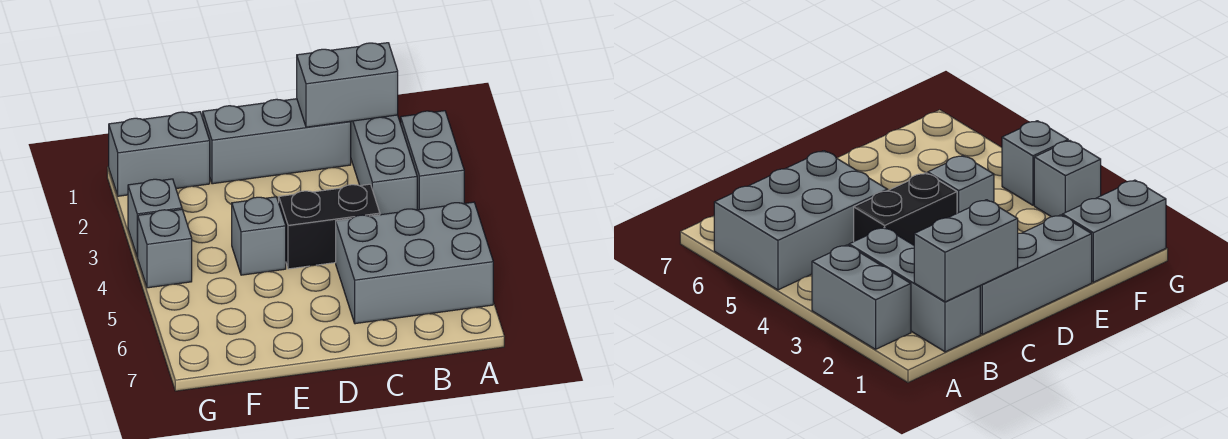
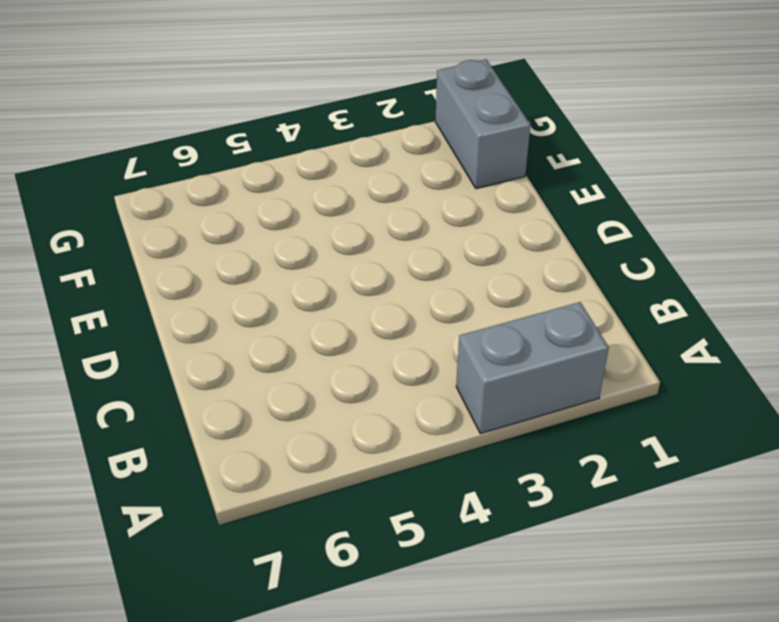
none -> grey brick A5:C6 level 1
none -> grey brick B1:B3 level 1

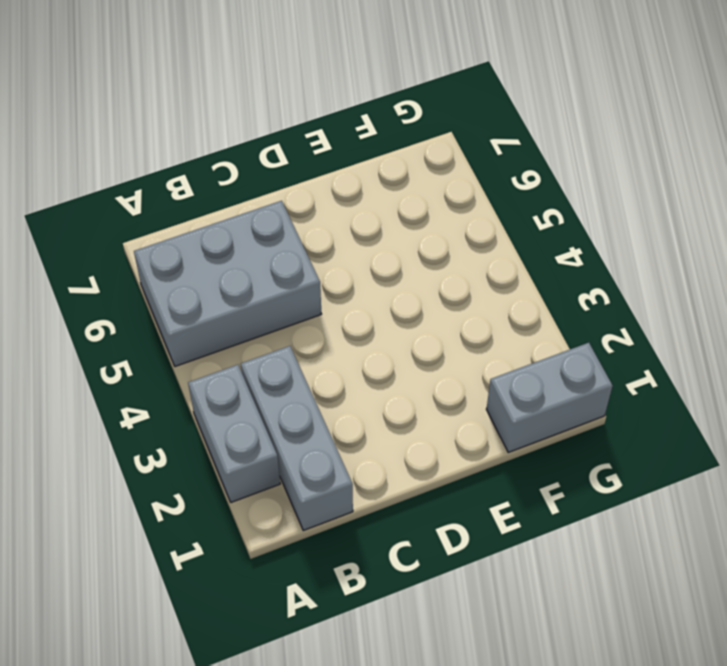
none -> grey brick C1:E1 level 1
none -> black brick C4:D4 level 1

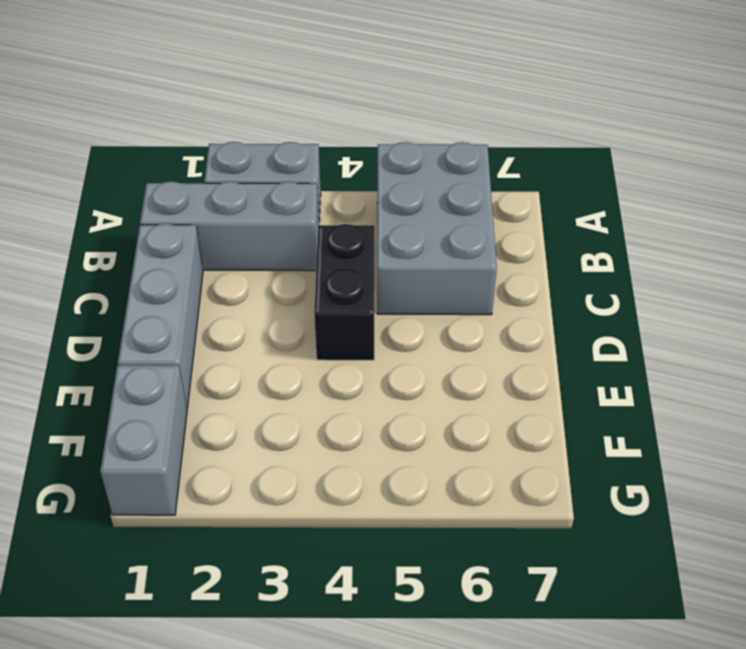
none -> grey brick E4 level 1
none -> grey brick G3 level 1

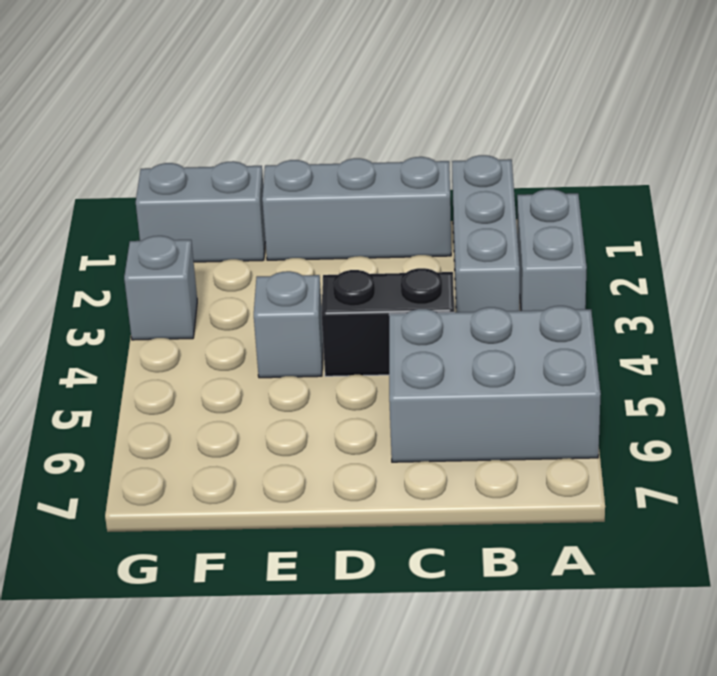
none -> grey brick G4 level 1
none -> grey brick B1:C1 level 2

